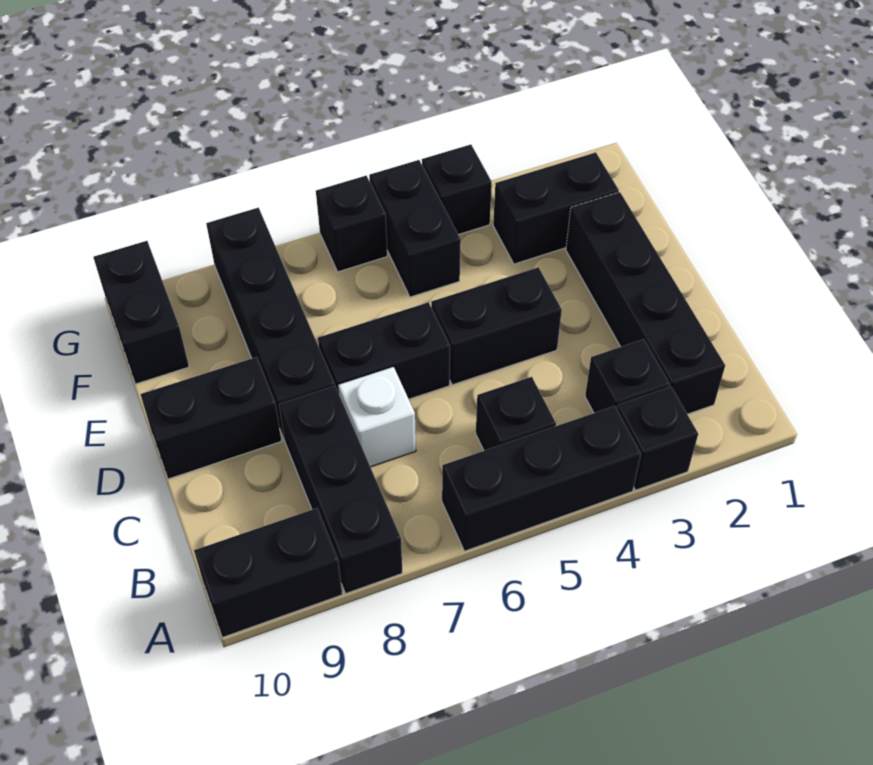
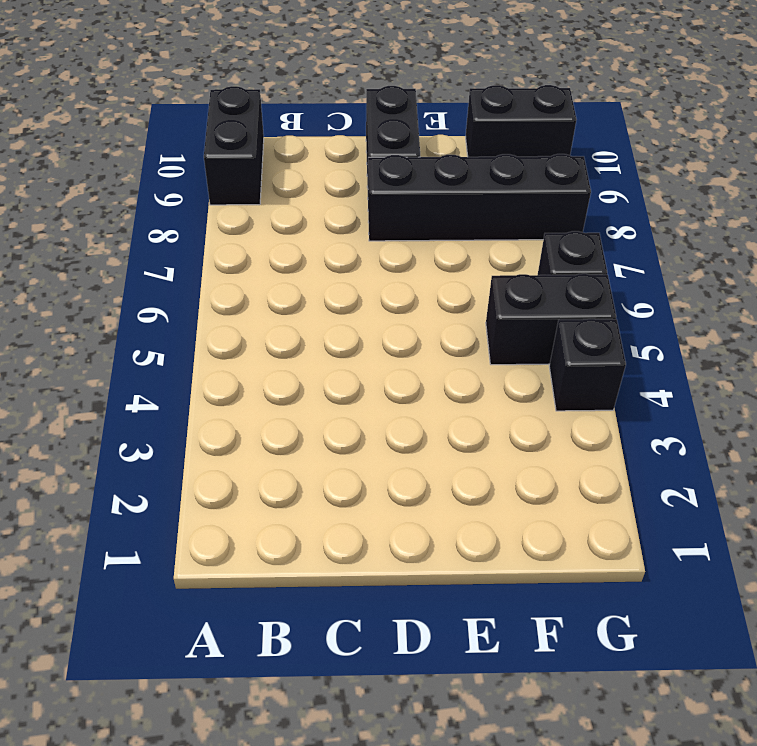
none -> black brick A3 level 1
none -> black brick A4:A6 level 1
none -> black brick A8:C8 level 1

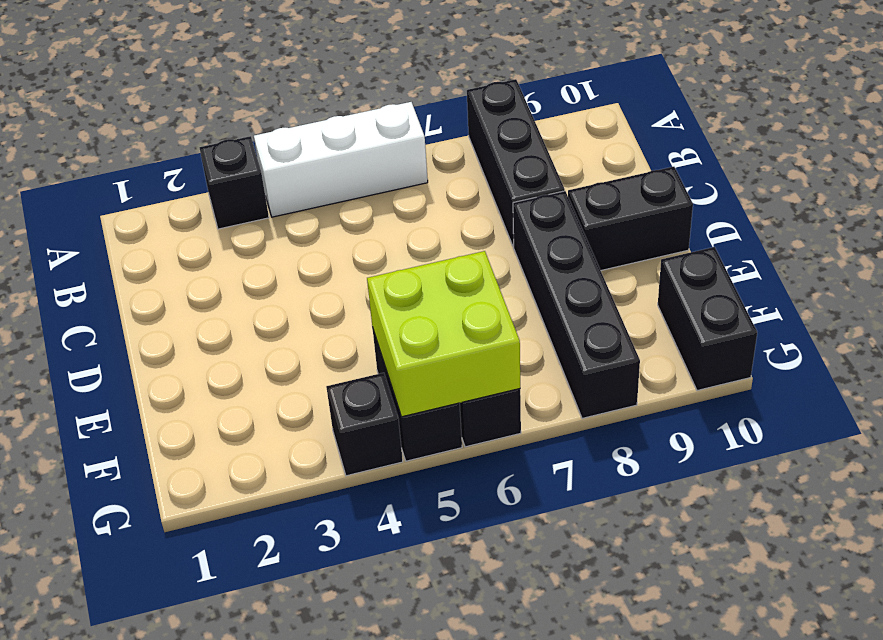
white brick A4:A6 level 1 -> black brick A4:A6 level 1
lime brick F5:G6 level 2 -> none
none -> black brick A9:A10 level 1
none -> black brick B2:E2 level 1
none -> black brick B3 level 1

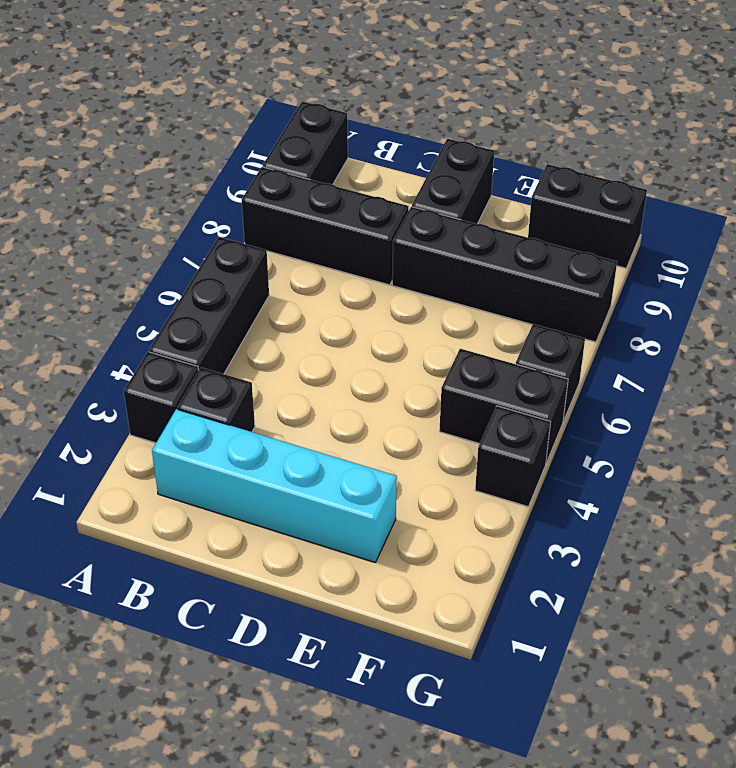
cyan brick B2:E2 level 1 -> black brick B2:E2 level 1
none -> black brick B5 level 1
none -> white brick C7 level 1
none -> black brick D4:D5 level 1

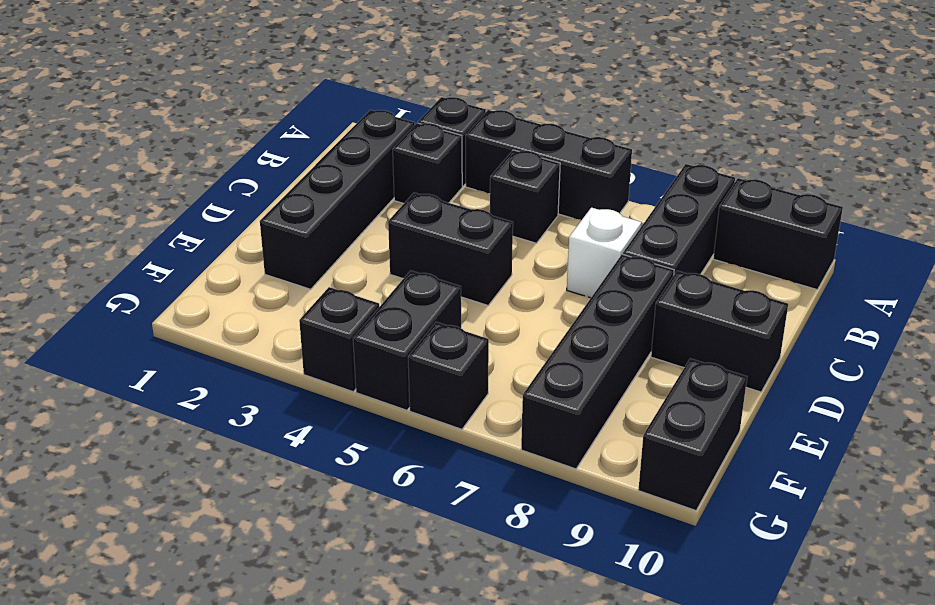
none -> black brick D6:D7 level 1
none -> black brick F2:F3 level 1

